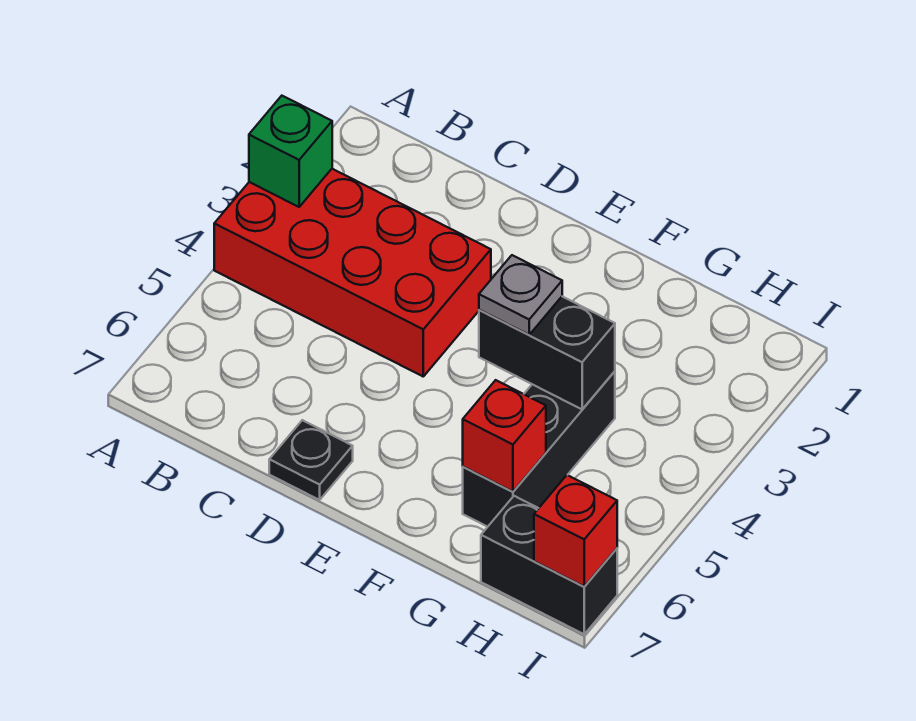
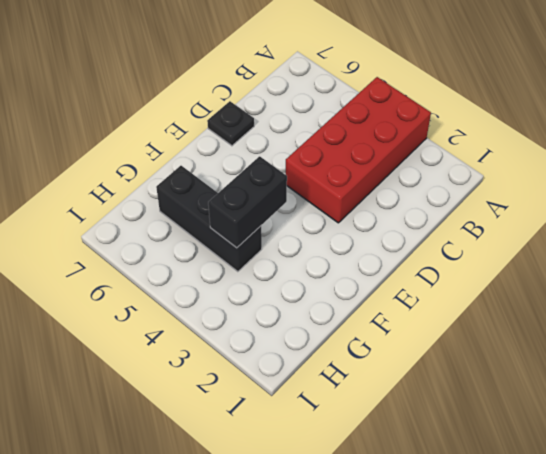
none -> black brick H7:I7 level 1
none -> green brick A3 level 2

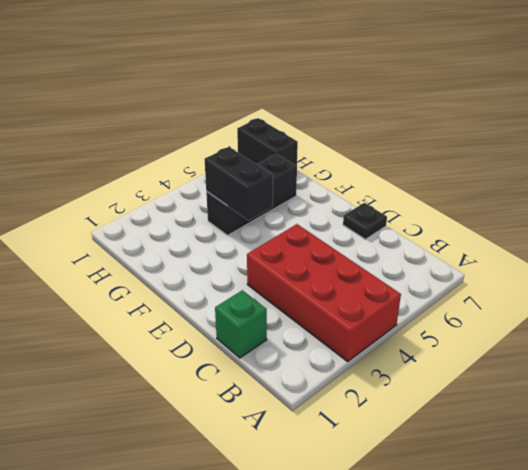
green brick C1 level 1 -> green brick A3 level 2
none -> red brick G6 level 2
none -> red brick I7 level 2

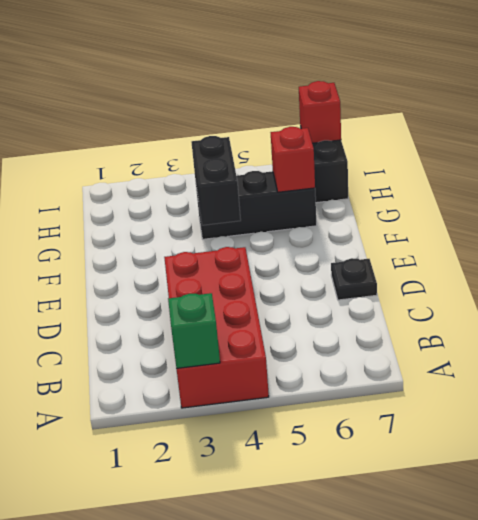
none -> grey plate F4 level 3

